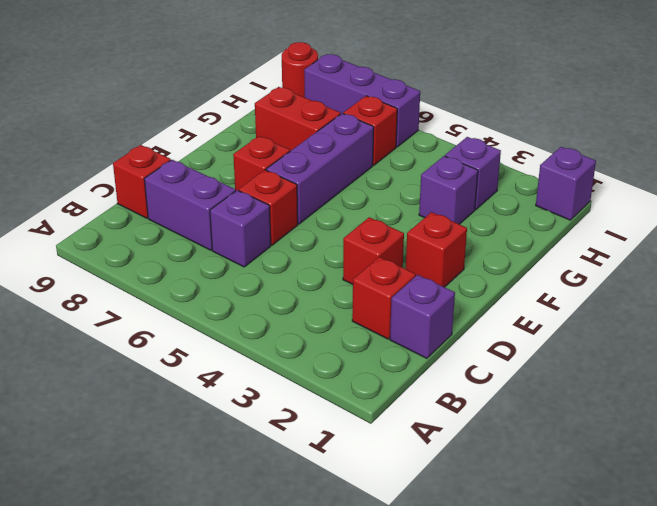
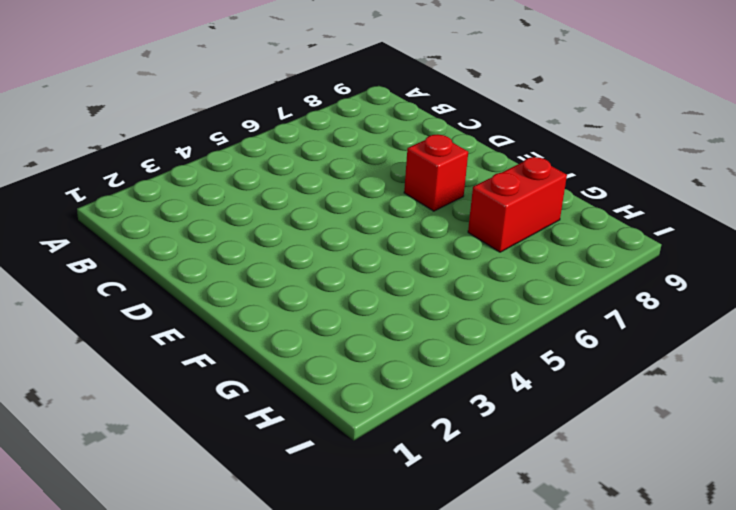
none -> purple brick C1 level 1
none -> red brick C2 level 1
none -> purple brick C6 level 1

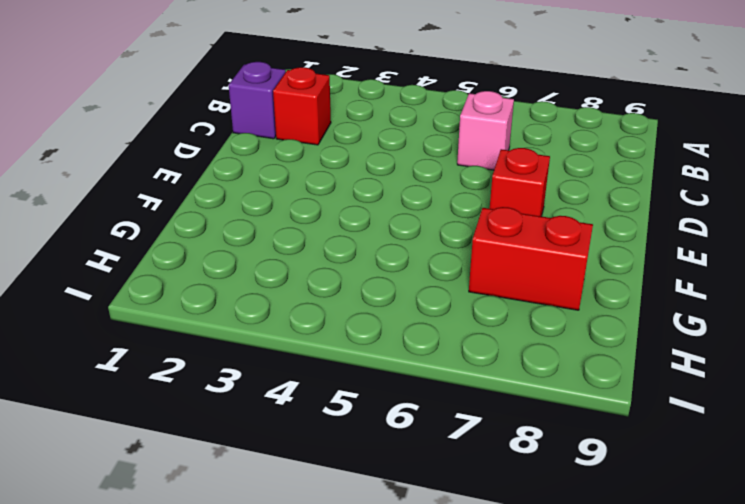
pink brick C6 level 1 -> purple brick C6 level 1
none -> purple brick C7:C8 level 1
none -> red brick C9 level 1
none -> red brick D3 level 1

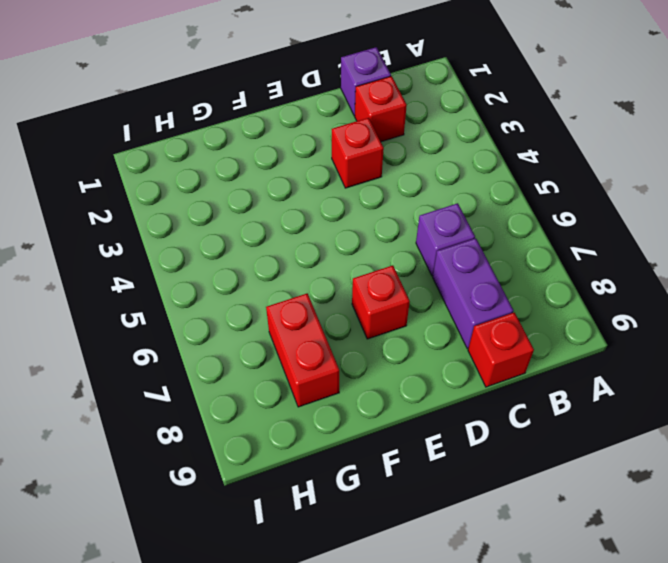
none -> red brick D6 level 1
none -> red brick E2 level 1
none -> purple brick E6:G6 level 1

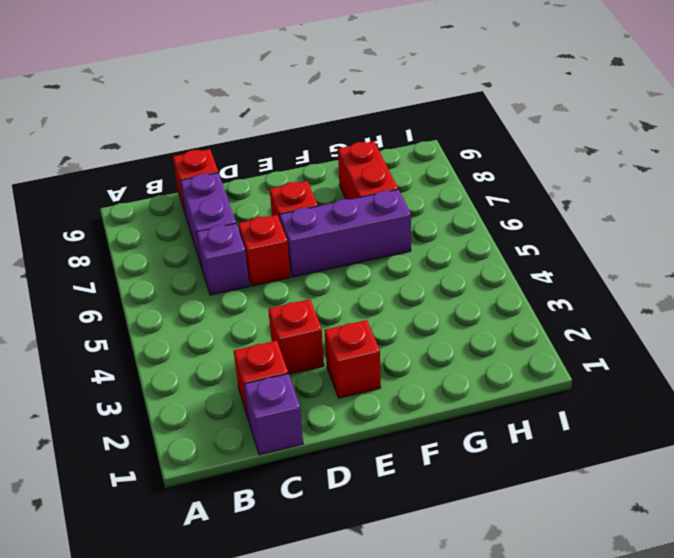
none -> purple brick G3 level 1
none -> purple brick H3 level 1
none -> red brick H6 level 1

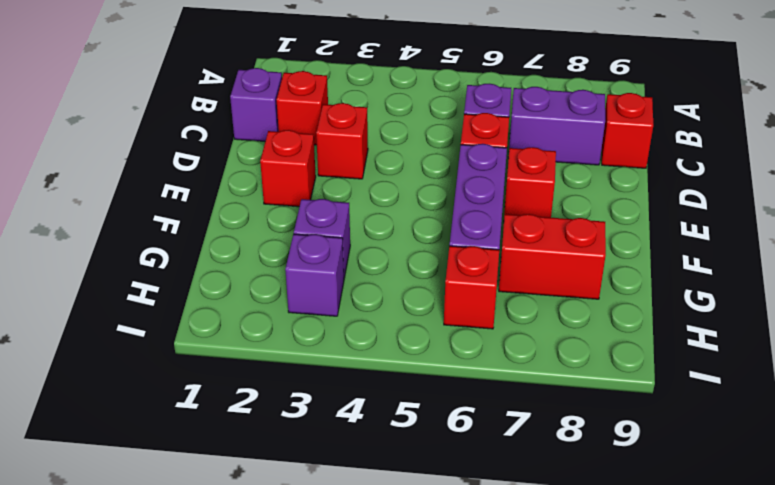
none -> purple brick I1 level 1
none -> purple brick I6:I8 level 1
none -> red round brick I9 level 1

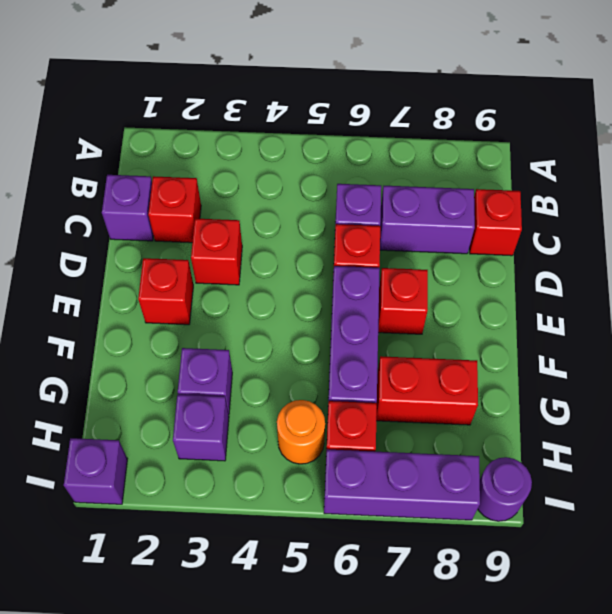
orange round brick H5 level 1 -> none
purple round brick I9 level 1 -> red round brick I9 level 1

